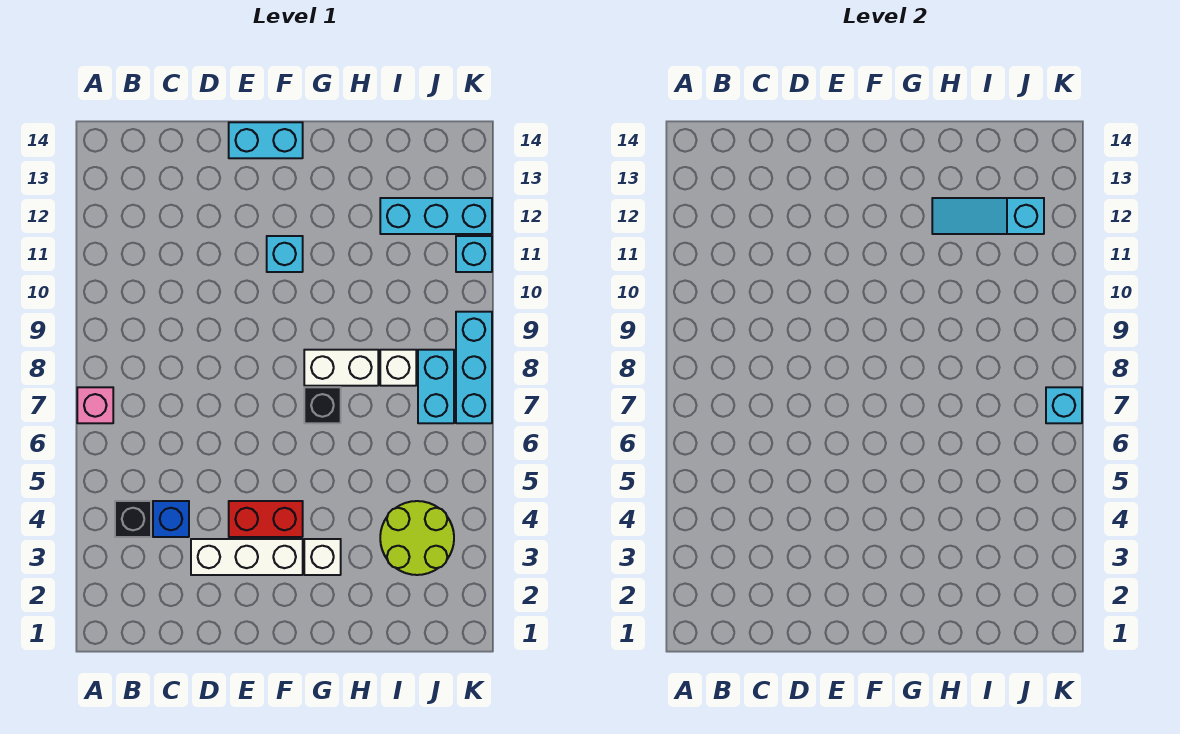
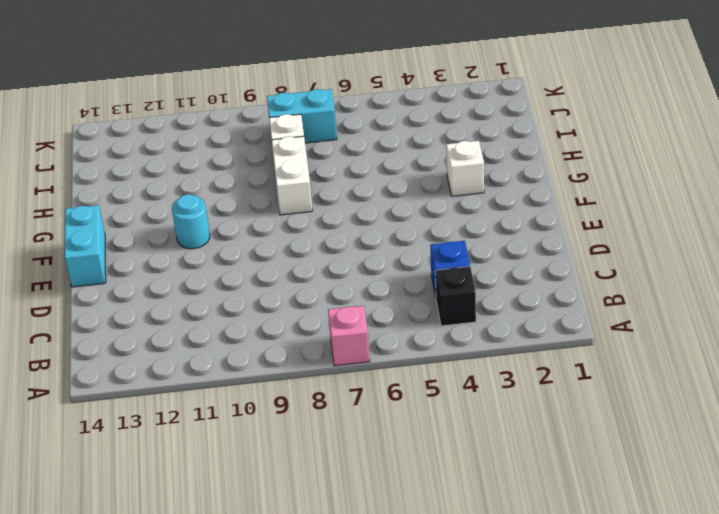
cyan round brick F11 level 1 -> cyan brick F11 level 1
none -> white brick D3:F3 level 1
none -> red brick E4:F4 level 1
none -> black brick G7 level 1

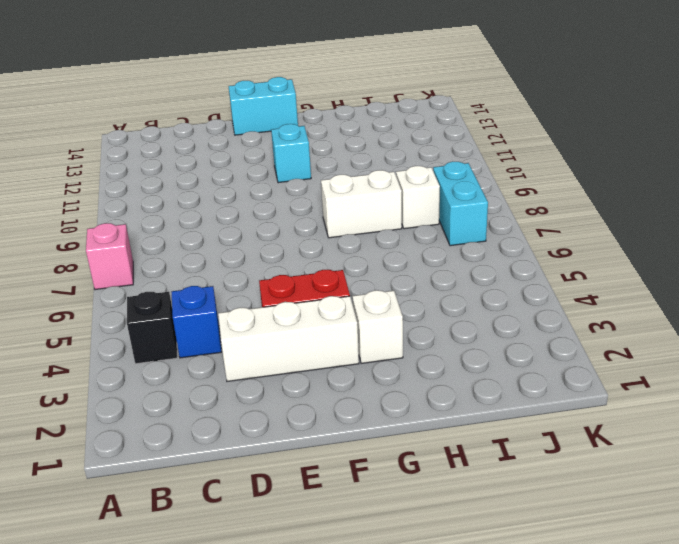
none -> black brick G7 level 1
none -> lime round brick I3:J4 level 1
none -> cyan brick I12:K12 level 1

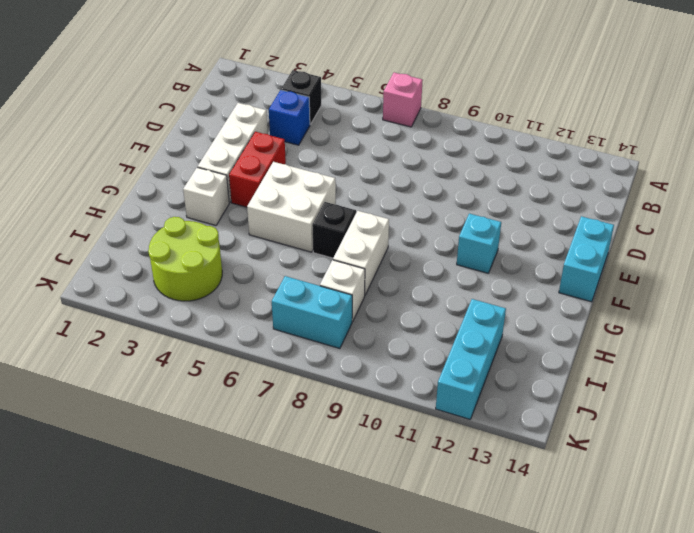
white brick F5:G6 level 1 -> none
none -> cyan brick K7:K9 level 1
none -> cyan brick K11 level 1
none -> cyan slope H12:J12 level 2 top J

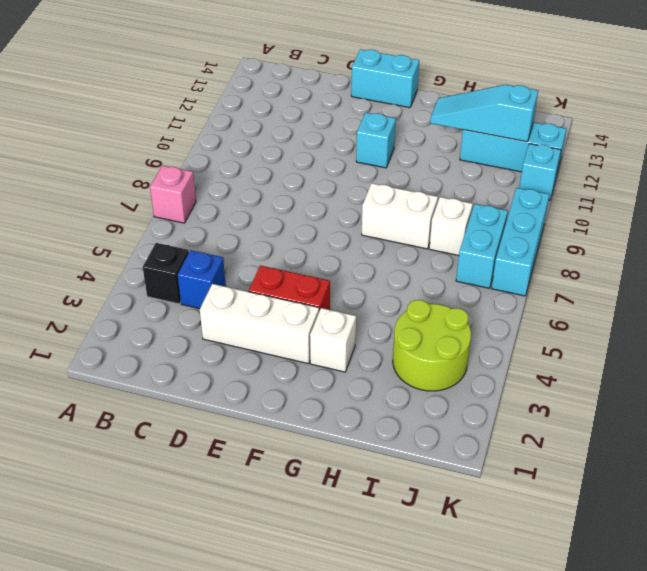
none -> black brick G7 level 1
none -> cyan brick K7 level 2

